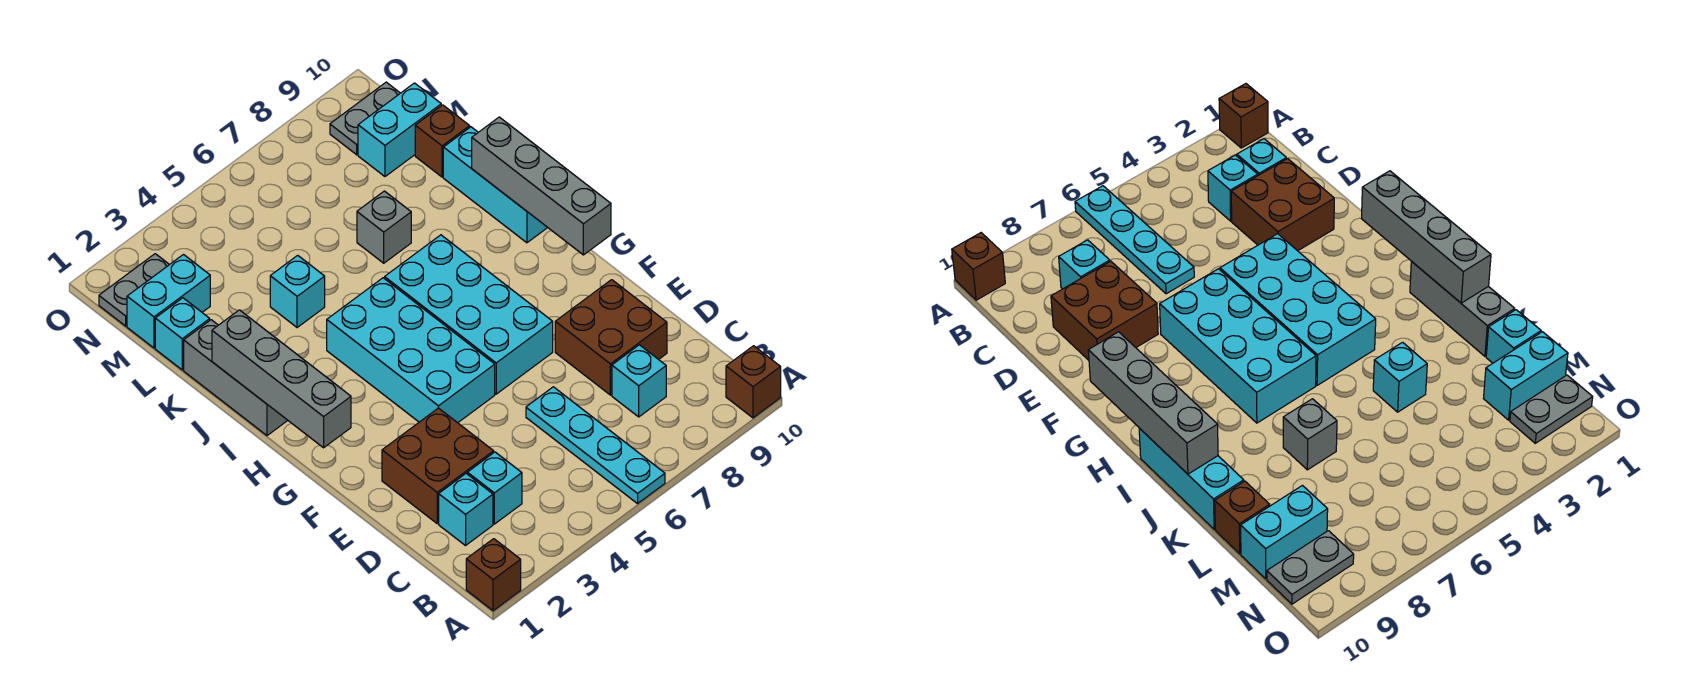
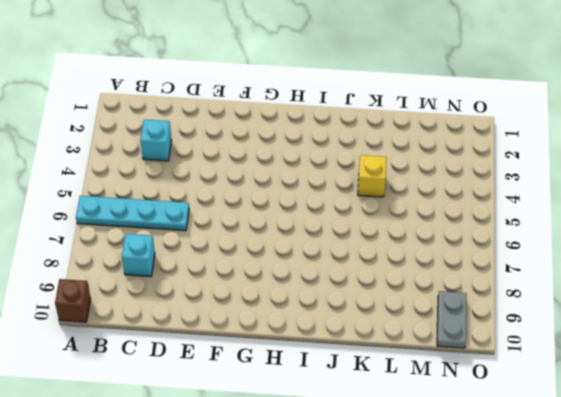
yellow brick K4 level 1 -> cyan brick K4 level 1
none -> brown brick A1 level 1
none -> cyan brick C2 level 1
none -> brown brick D2:E3 level 1

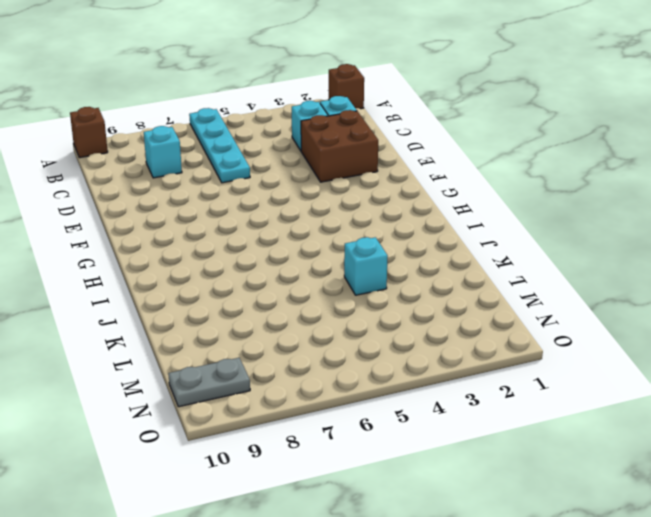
none -> brown brick D8:E9 level 1
none -> cyan brick F4:I5 level 1
none -> cyan brick F6:I7 level 1

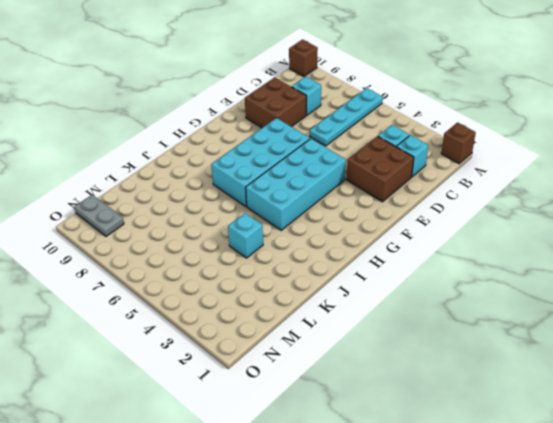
none -> grey brick I1:K1 level 1
none -> cyan brick I10:K10 level 1
none -> grey brick K7 level 1

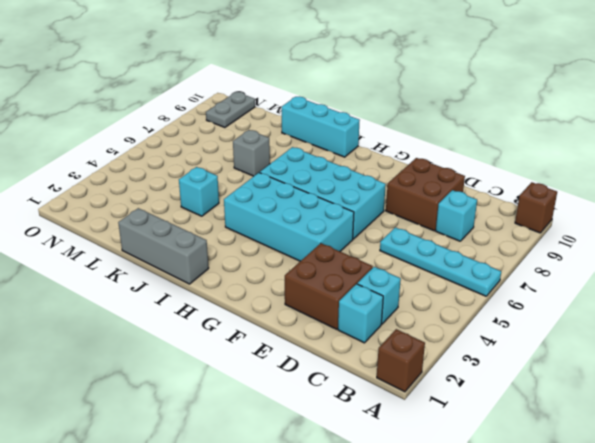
none -> cyan brick L1 level 1
none -> brown brick L10 level 1
none -> cyan brick M1:M2 level 1

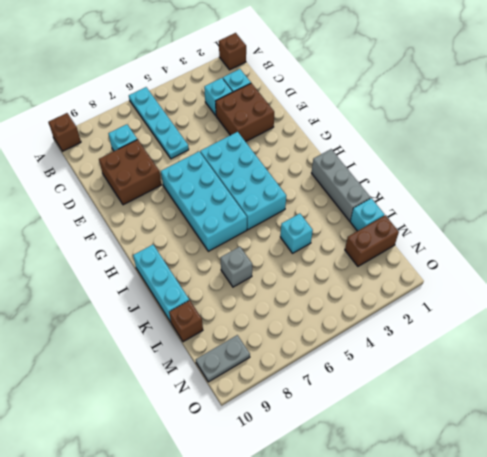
brown brick M1:M2 level 1 -> cyan brick M1:M2 level 1
none -> cyan brick M9:M10 level 1
none -> grey plate N1:N2 level 1
none -> grey brick G1:J1 level 2

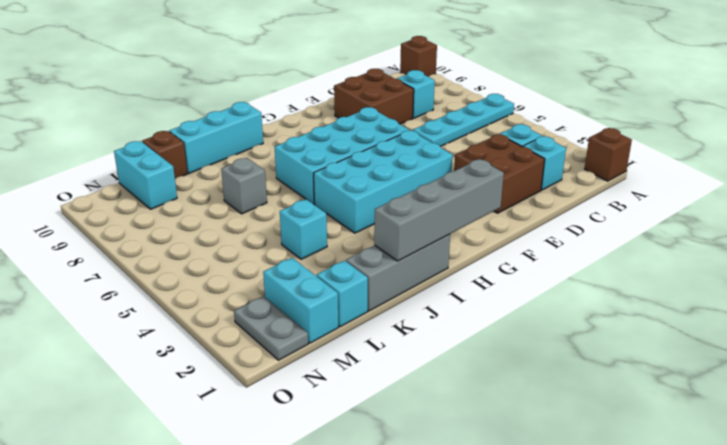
none -> grey plate N9:N10 level 1
none -> grey brick G10:J10 level 2

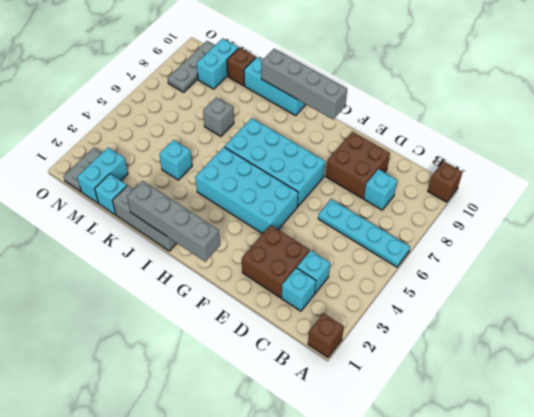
grey plate N8:N10 level 1 -> grey plate N9:N10 level 1

